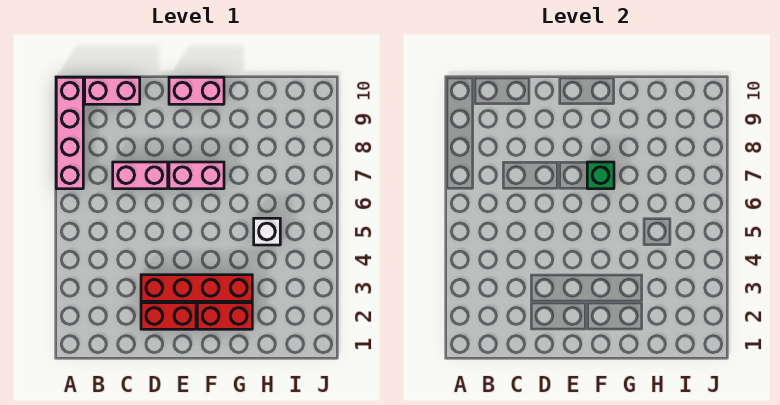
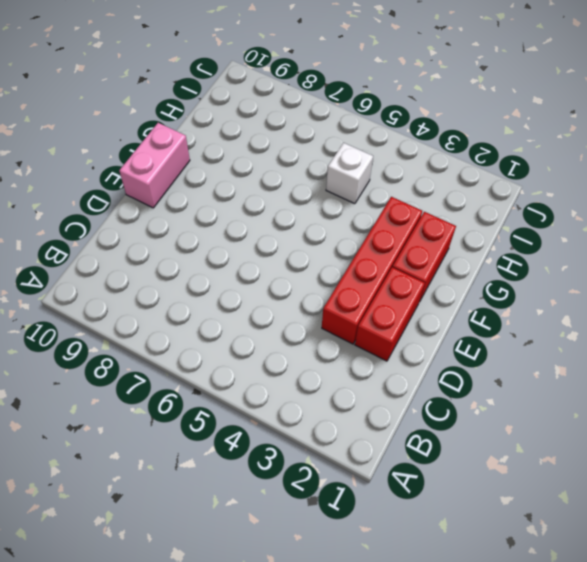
none -> pink brick A7:A10 level 1
none -> pink brick B10:C10 level 1

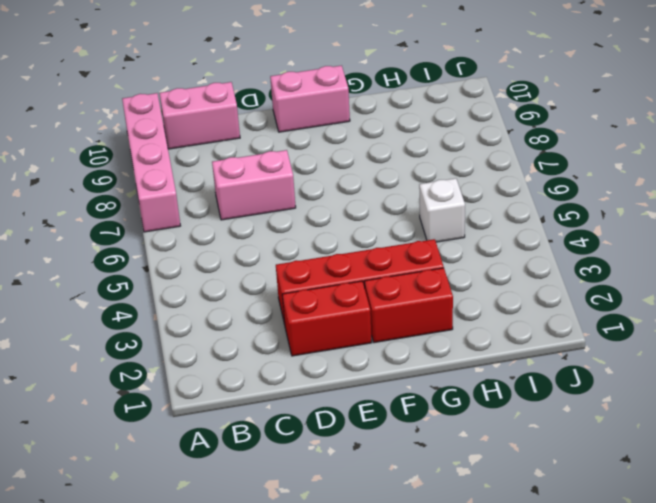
none -> pink brick E7:F7 level 1
none -> green brick F7 level 2

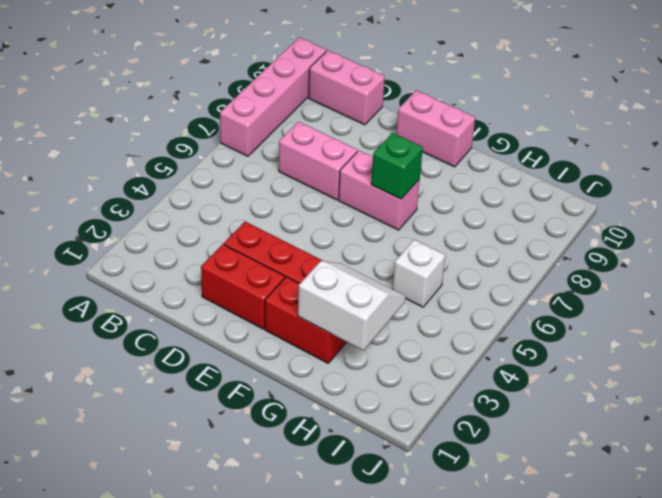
white slope G2:H3 level 2 top 2 -> none

